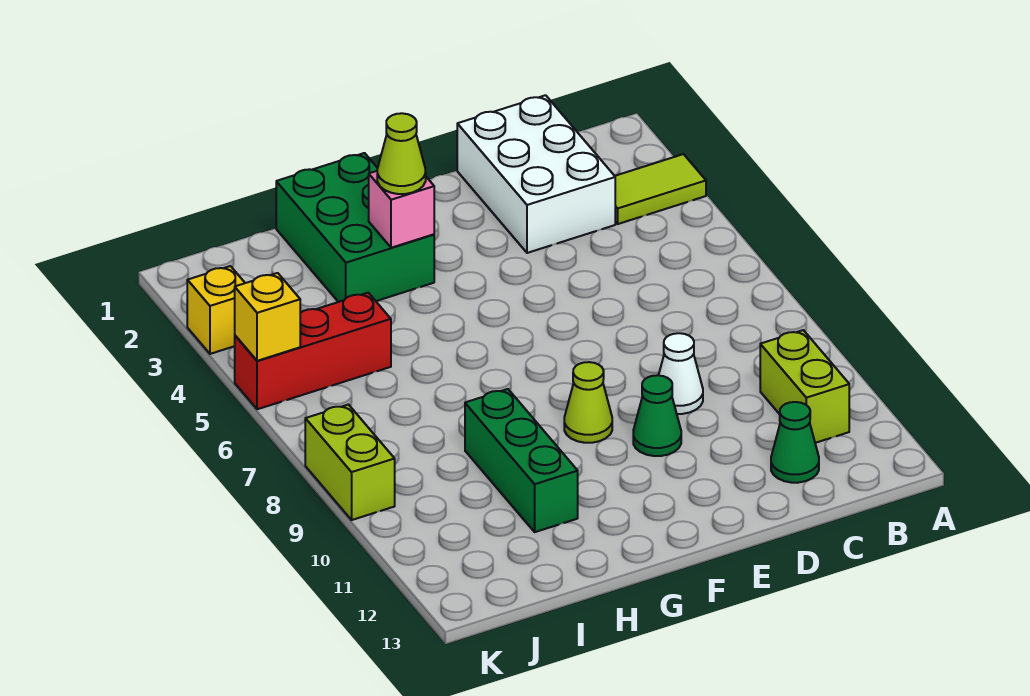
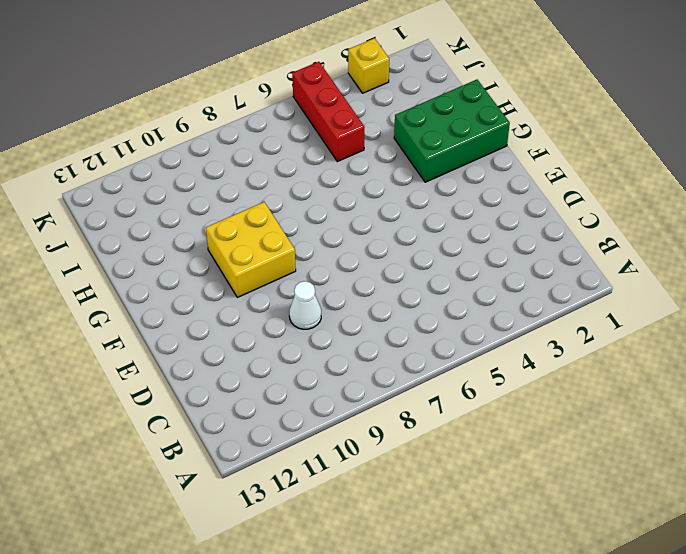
yellow brick F9:G10 level 1 -> lime cone F9 level 1
none -> lime tile A3:B3 level 1
none -> lime brick B10:B11 level 1
none -> white brick C1:D3 level 1

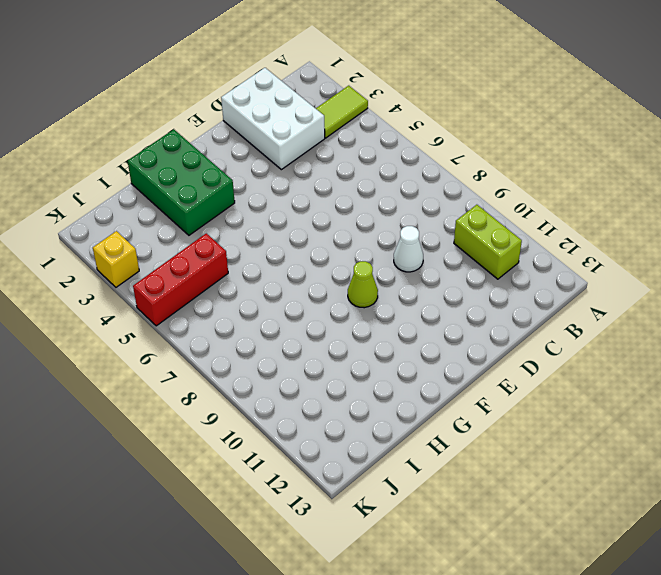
none -> green cone C12 level 1
none -> green cone E10 level 1
none -> green brick H9:H11 level 1

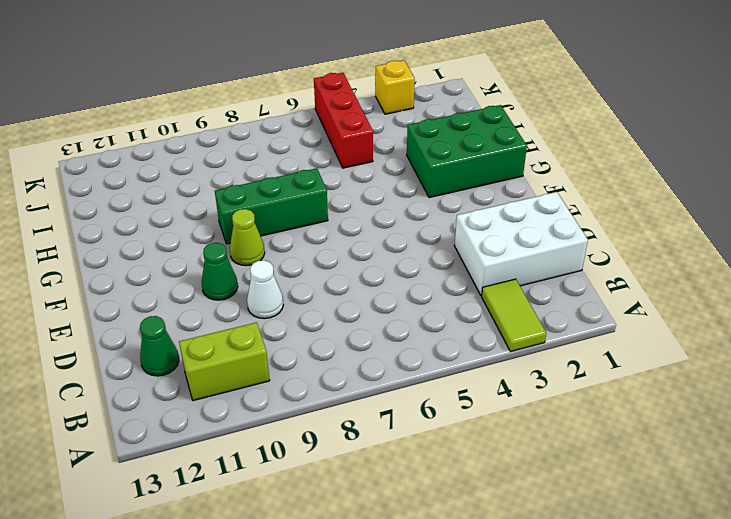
green brick G7:G9 level 1 -> green brick H9:H11 level 1
none -> lime brick K8:K9 level 1
none -> pink brick G3 level 2
none -> yellow brick K5 level 2

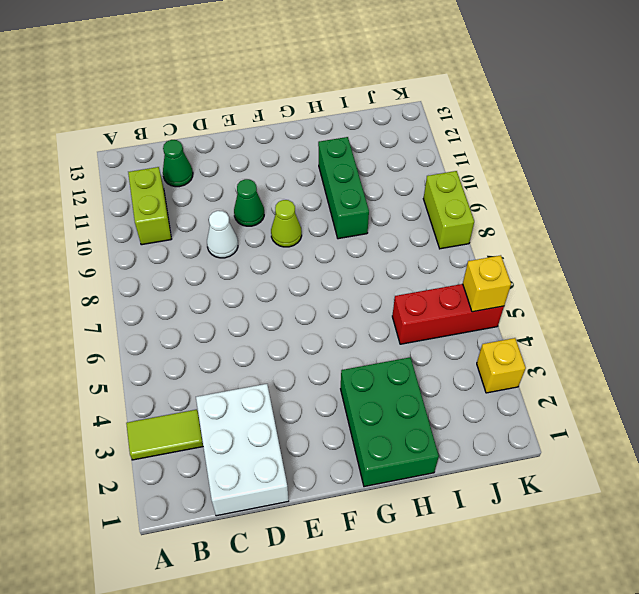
none -> pink brick G3 level 2
none -> lime cone G3 level 3

